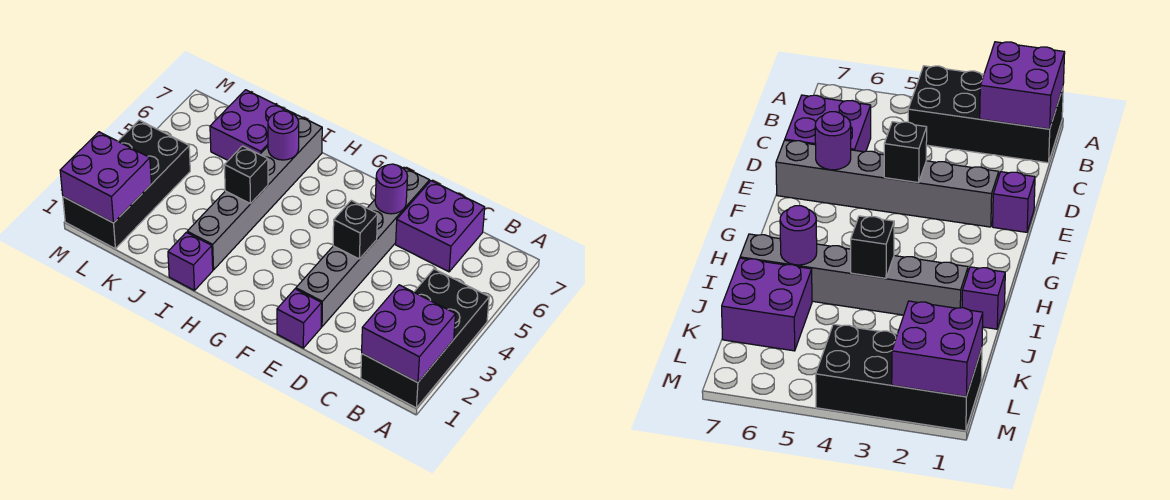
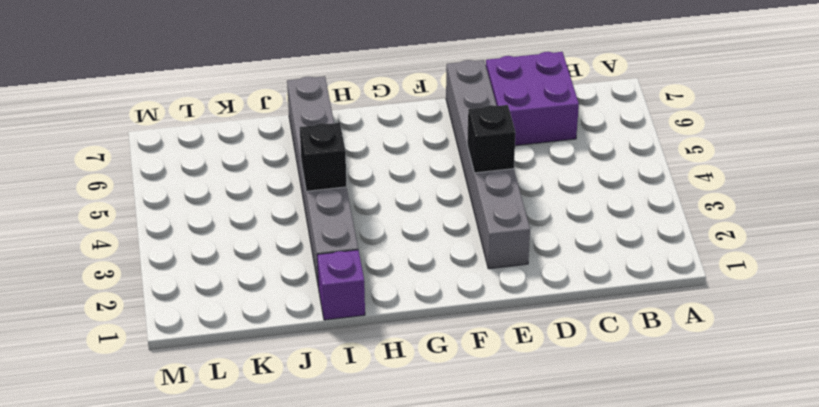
none -> black brick A1:B4 level 1
none -> purple brick E1 level 1
none -> purple brick J6:K7 level 1

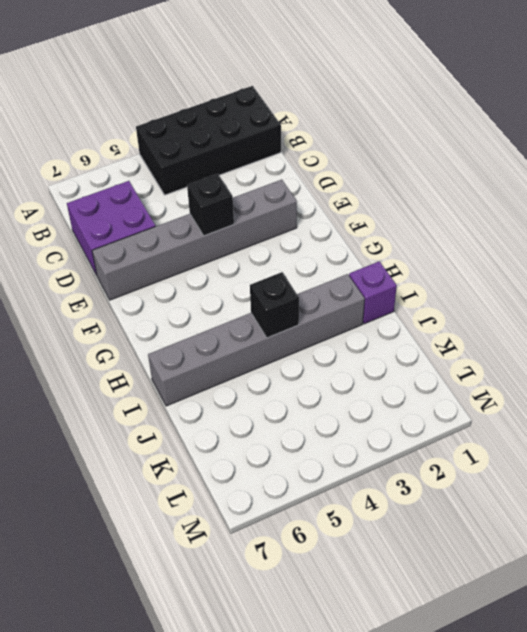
none -> purple brick E1 level 1
none -> purple brick J6:K7 level 1
none -> black brick L1:M4 level 1

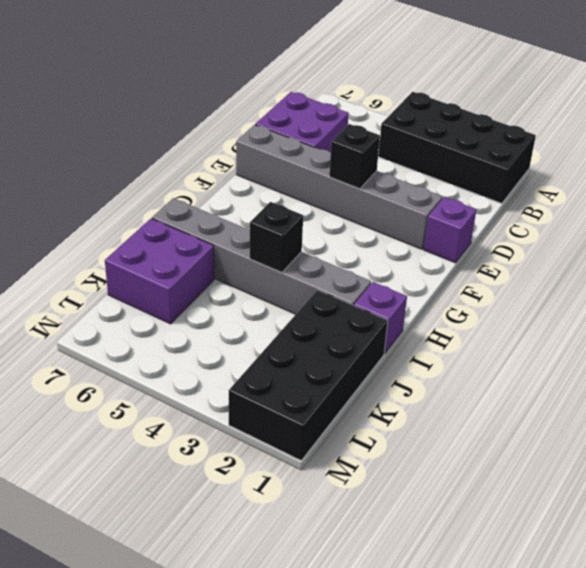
black brick J1:M2 level 1 -> black brick L1:M4 level 1
none -> purple brick A1:B2 level 2
none -> purple round brick E6 level 2
none -> purple round brick I6 level 2

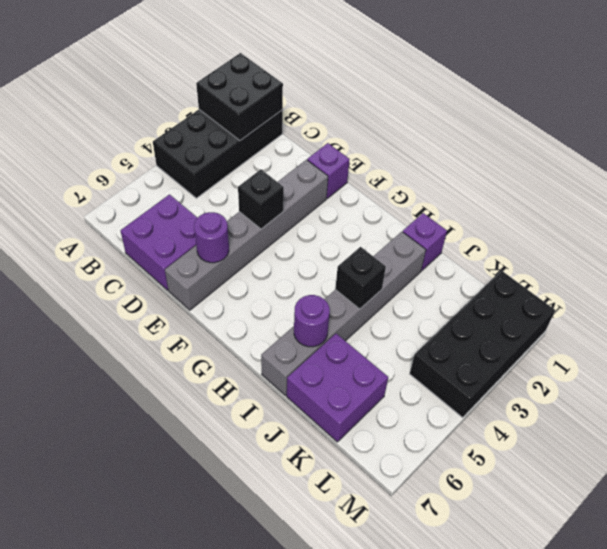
black brick A1:B2 level 2 -> purple brick A1:B2 level 2
none -> purple brick L1:M2 level 2

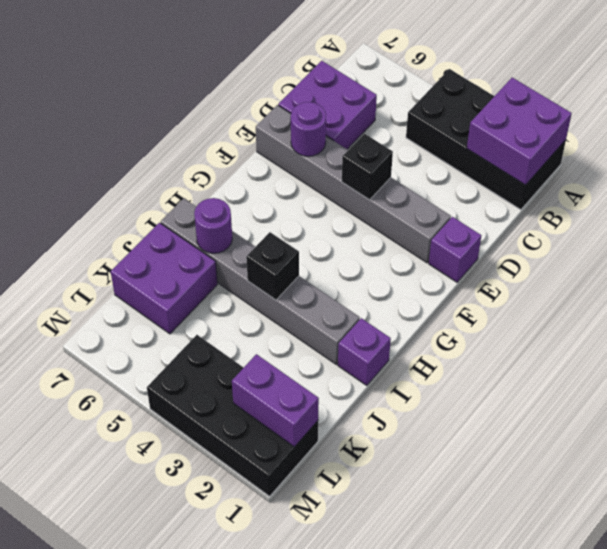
purple brick L1:L2 level 2 -> purple brick L1:M2 level 2

